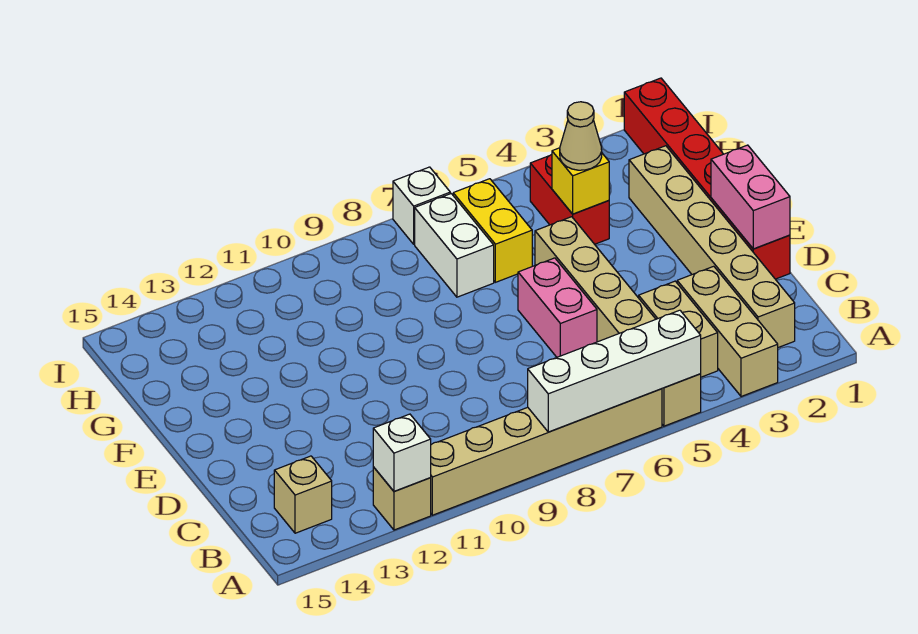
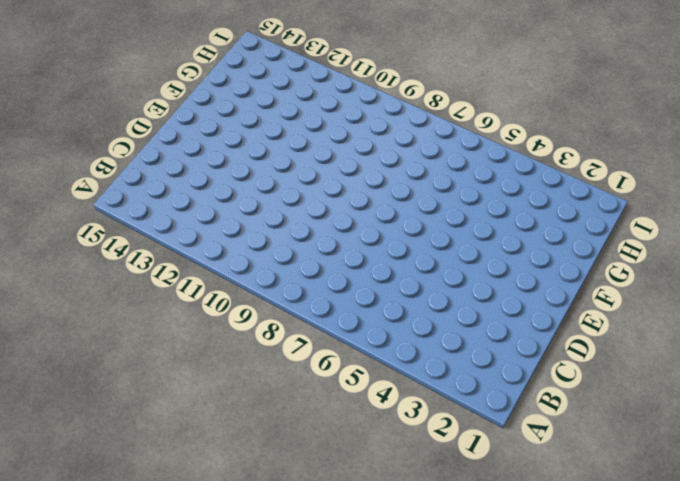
none -> tan brick A3:C3 level 1
none -> tan brick A5:F5 level 1
none -> tan brick A6:A11 level 1

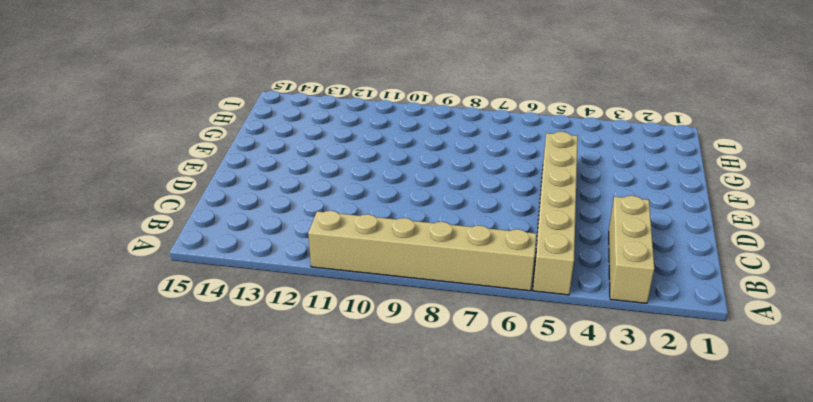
none -> tan brick A12 level 1
none -> tan brick B2:G2 level 1
none -> tan brick B4:C4 level 1

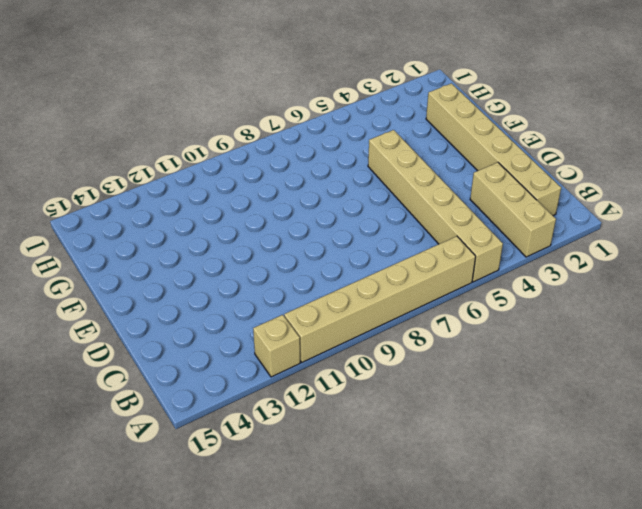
none -> tan brick B4:C4 level 1
none -> tan brick B14 level 1
none -> red brick D1:I1 level 1

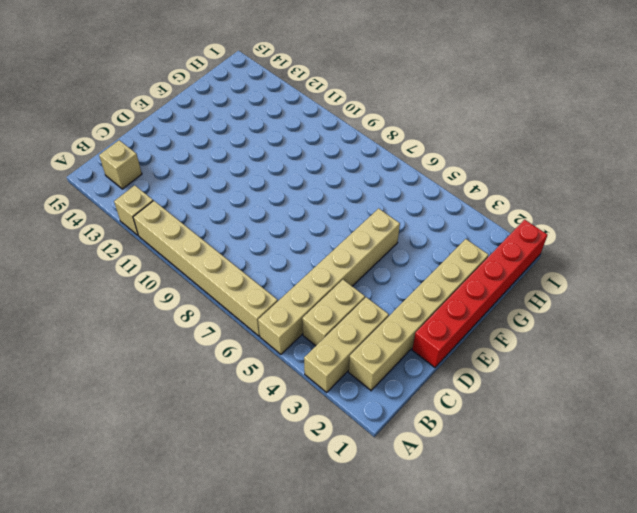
none -> pink brick D6:E6 level 1
none -> red brick G4:H4 level 1
none -> yellow brick G6:H6 level 1

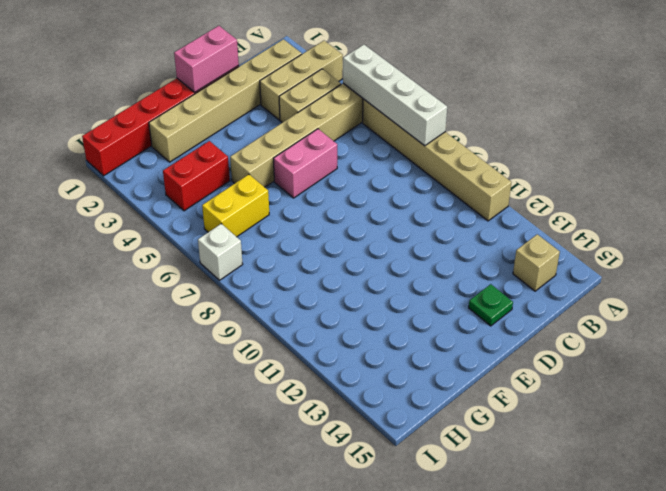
green plate D14 level 1 -> none
none -> tan brick A12 level 1
none -> white brick G7:H7 level 1
none -> white brick A12 level 2

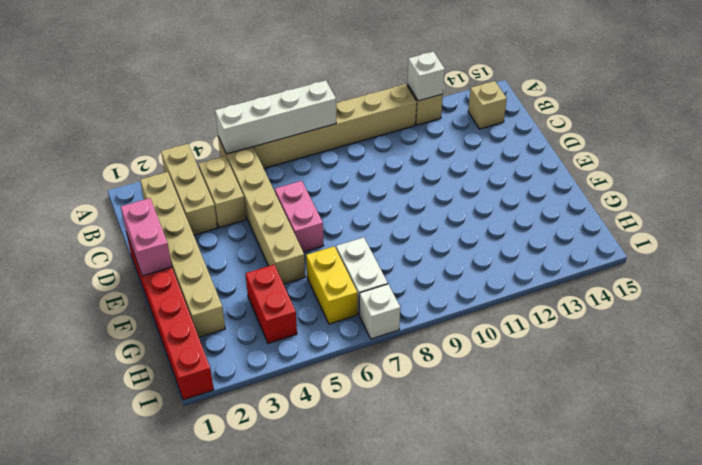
none -> yellow brick G4 level 2
none -> tan cone G4 level 3

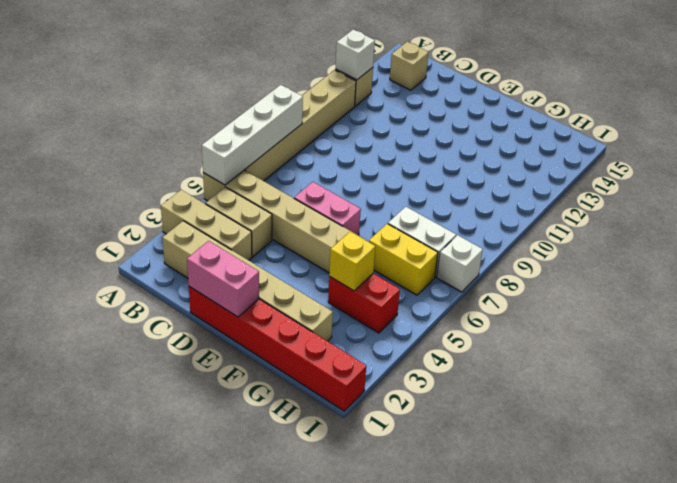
none -> tan cone G4 level 3

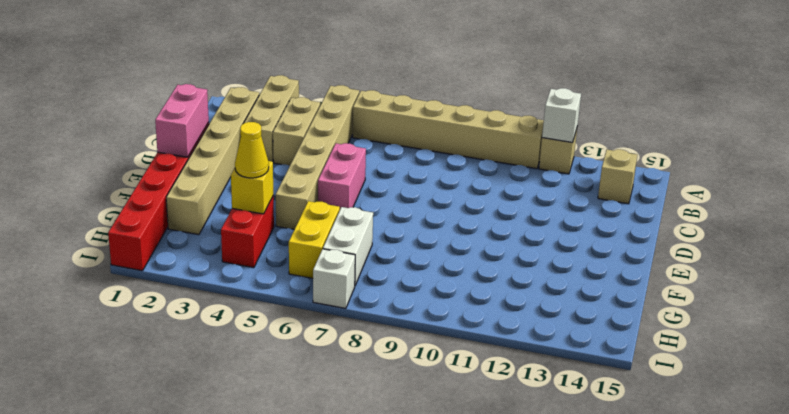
yellow cone G4 level 3 -> tan cone G4 level 3
none -> white brick A5:A8 level 2

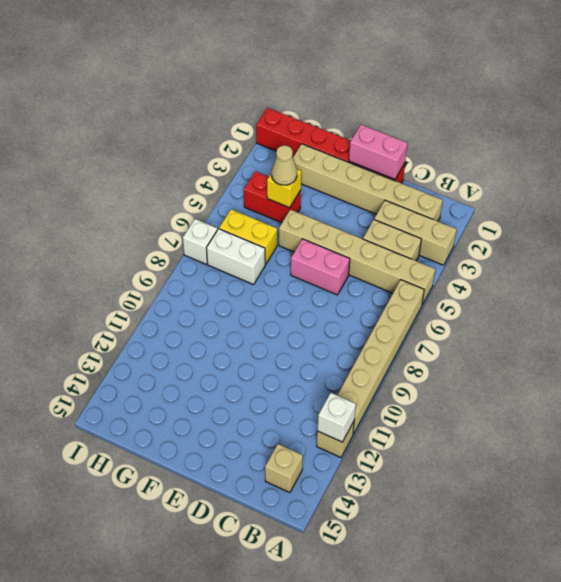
none -> white brick A5:A8 level 2

